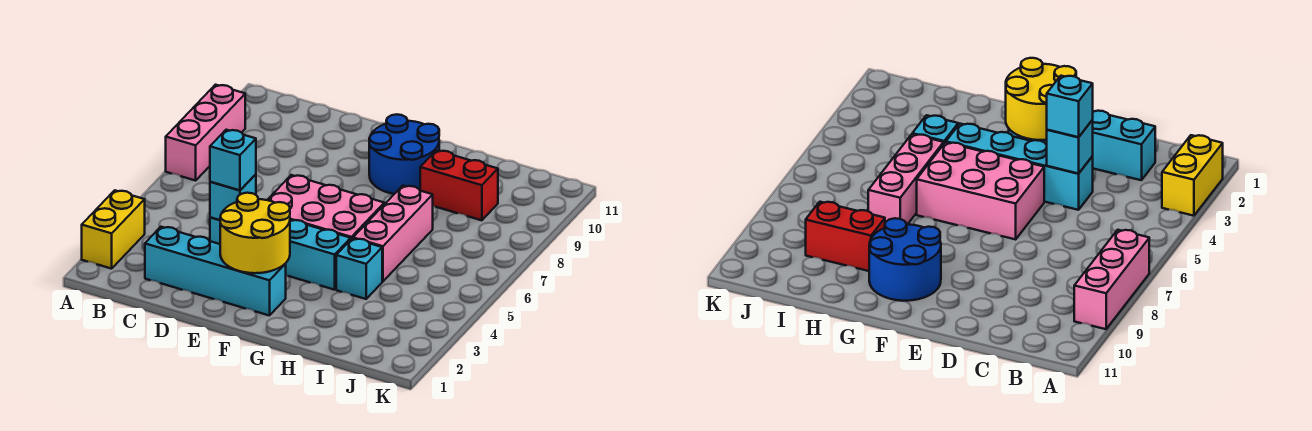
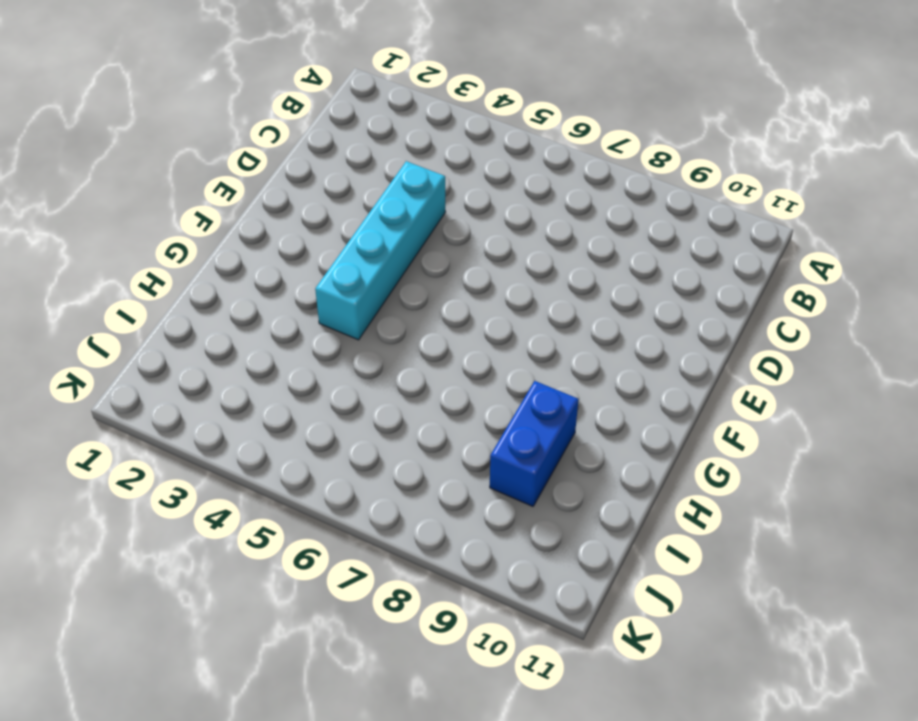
blue brick H9:I9 level 1 -> red brick H9:I9 level 1
none -> yellow brick A2:A3 level 1
none -> pink brick A7:A9 level 1
none -> cyan brick C2:F2 level 1

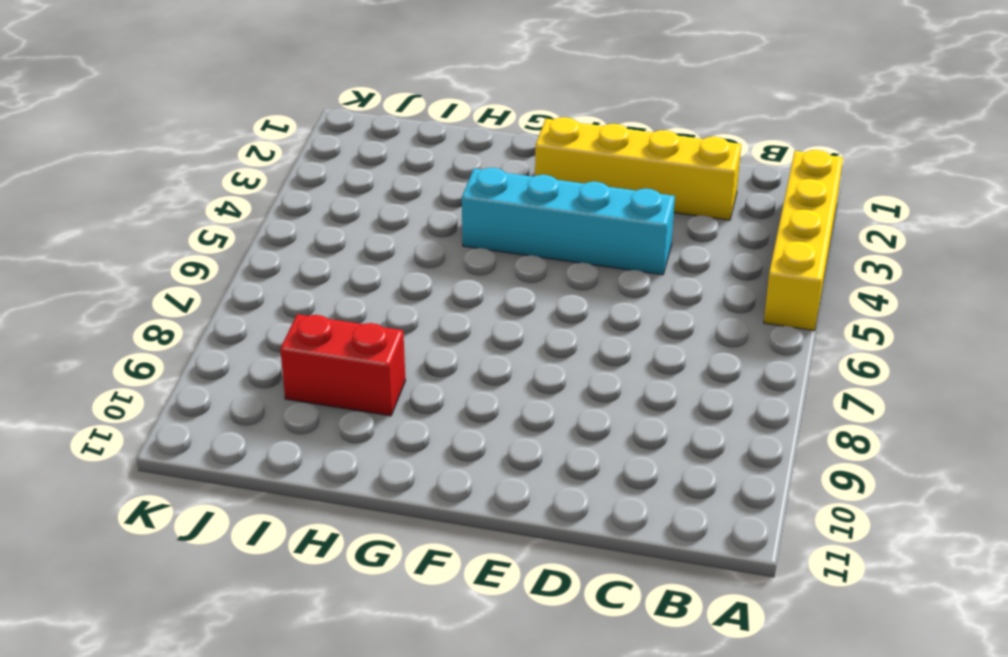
yellow brick A2:A5 level 1 -> yellow brick A2:A3 level 1
yellow brick C2:F2 level 1 -> cyan brick C2:F2 level 1
none -> pink brick A7:A9 level 1
none -> pink brick E5:G6 level 1
none -> blue round brick F9:G10 level 1

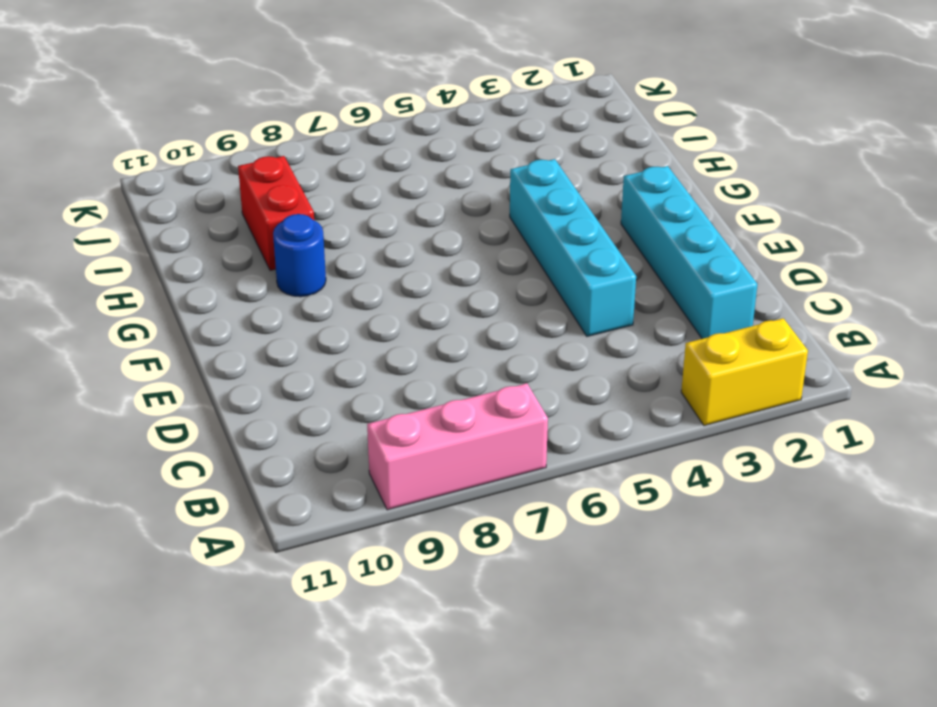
blue round brick G9 level 1 -> blue round brick F9:G10 level 1
none -> pink brick E5:G6 level 1
none -> cyan brick H4 level 1
none -> pink brick H5:H7 level 1

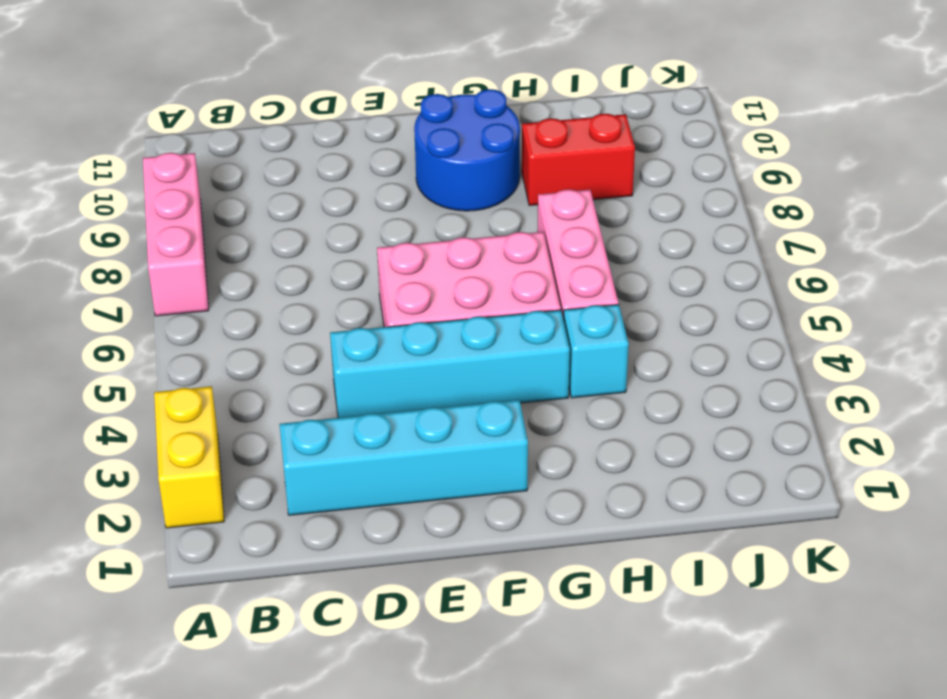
none -> cyan brick D4 level 2
none -> yellow round brick E2:F3 level 2
none -> cyan brick D4 level 3

